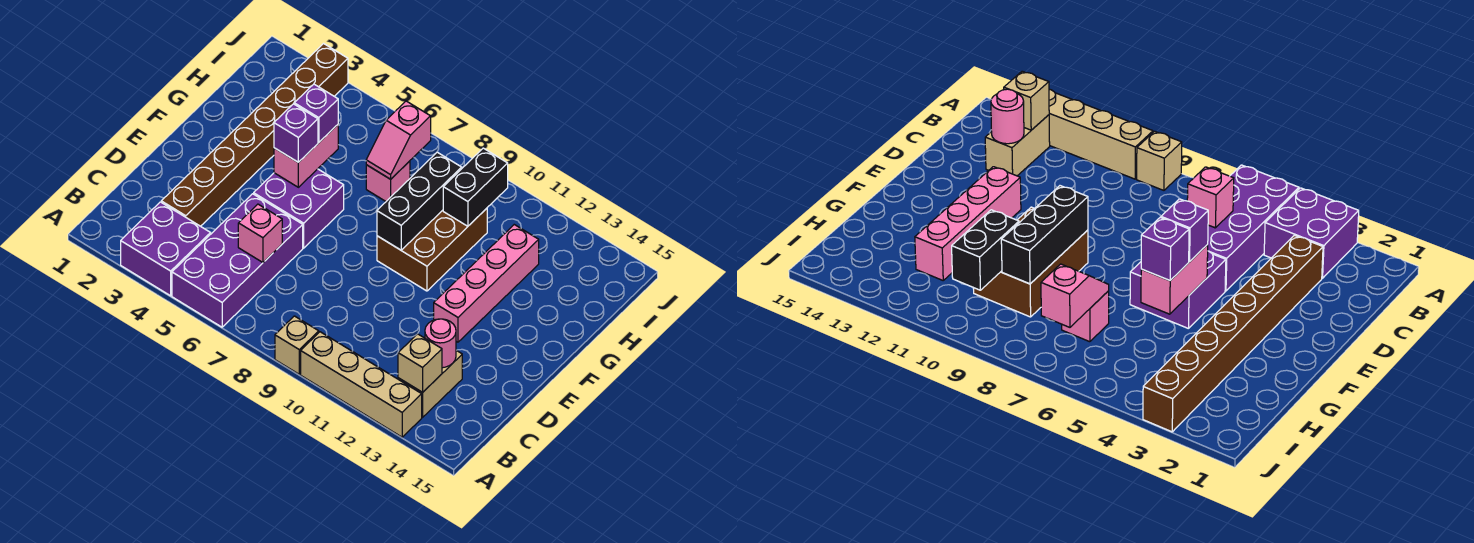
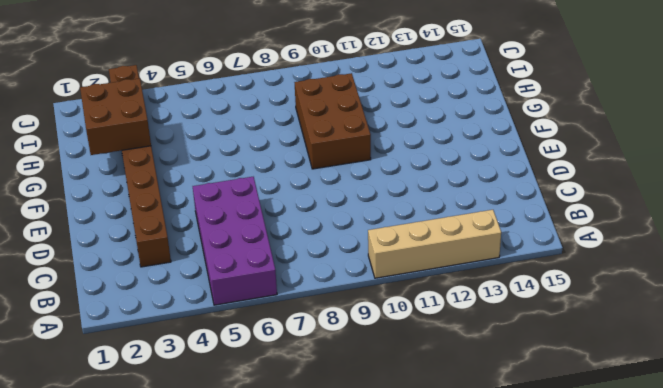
brown brick G2:H3 level 2 -> none
none -> purple brick A3:B4 level 1
none -> tan brick A9 level 1
none -> tan brick B13:C13 level 1

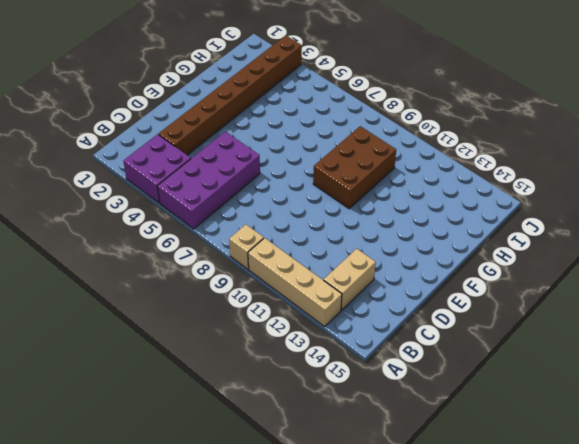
none -> purple brick E5:F6 level 1
none -> pink brick E12:H12 level 1
none -> pink brick H7 level 1

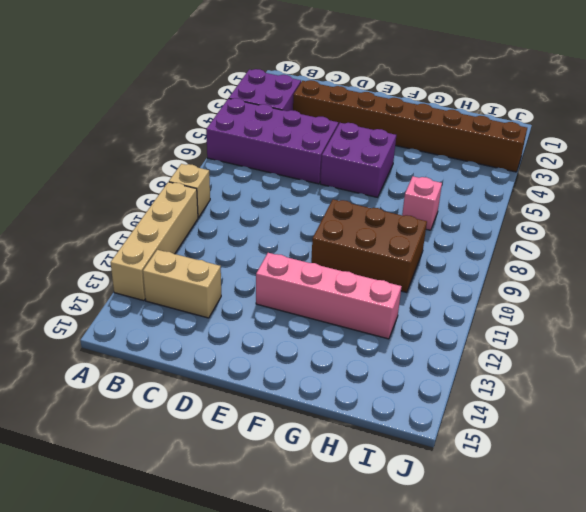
none -> tan brick B13 level 2
none -> pink brick C6 level 2
none -> pink round brick C13 level 2

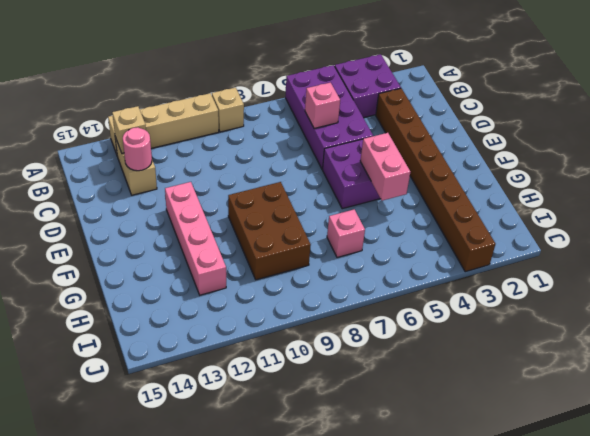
none -> black brick F9:H9 level 2
none -> pink slope H7:I7 level 2 top I
none -> black brick H10:I10 level 2

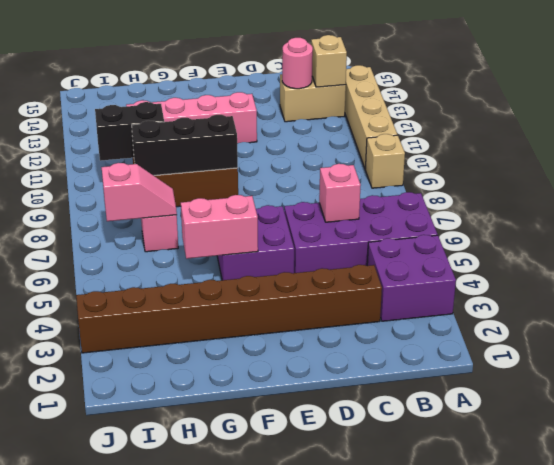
none -> purple brick F5 level 3
none -> purple brick G5 level 3

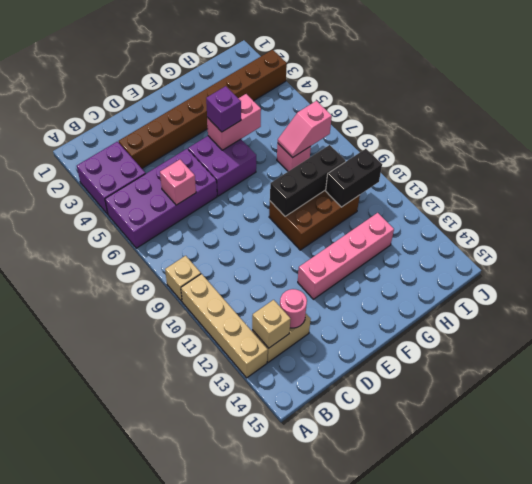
none -> purple brick G5 level 3

